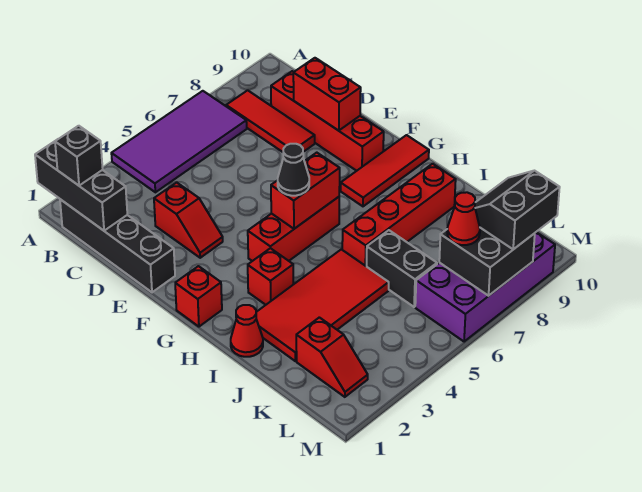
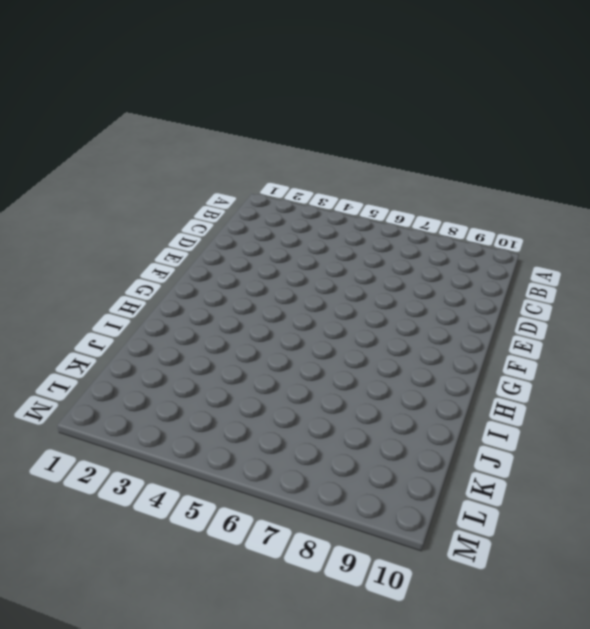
none -> purple tile A4:B7 level 1
none -> black brick B1:E1 level 1
none -> red tile B8:D8 level 1

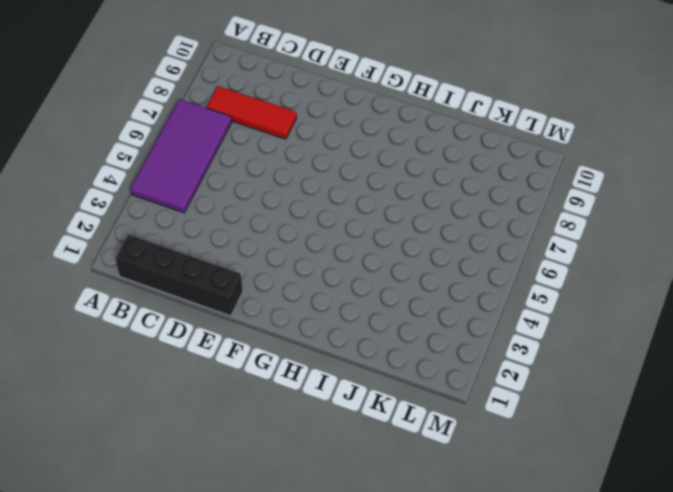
none -> red brick C9:F9 level 1
none -> red slope D3:E3 level 1 top D
none -> red brick G1 level 1

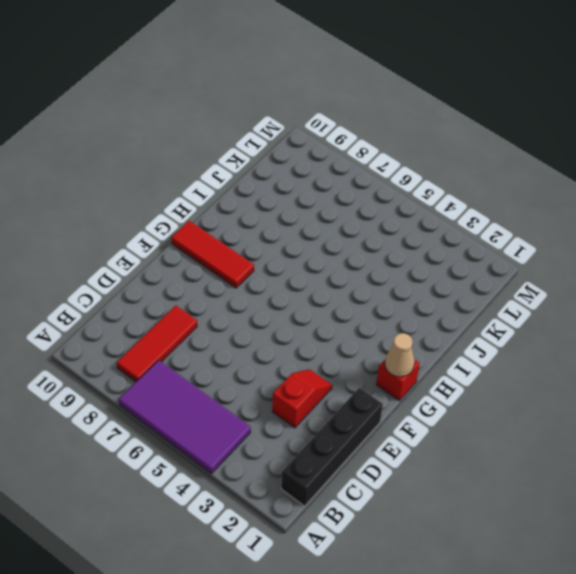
tan cone G1 level 2 -> none
none -> red brick C9:F9 level 1
none -> red brick G4:G6 level 1
none -> red brick H3 level 1

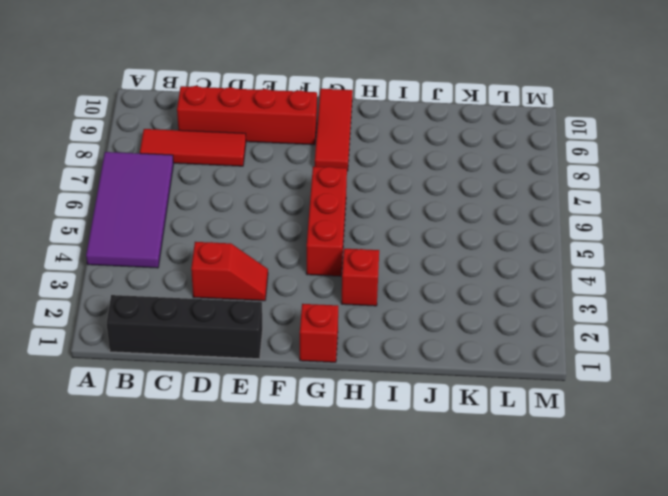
none -> red cone I1 level 1
none -> red tile I2:J5 level 1
none -> red brick I6:I9 level 1

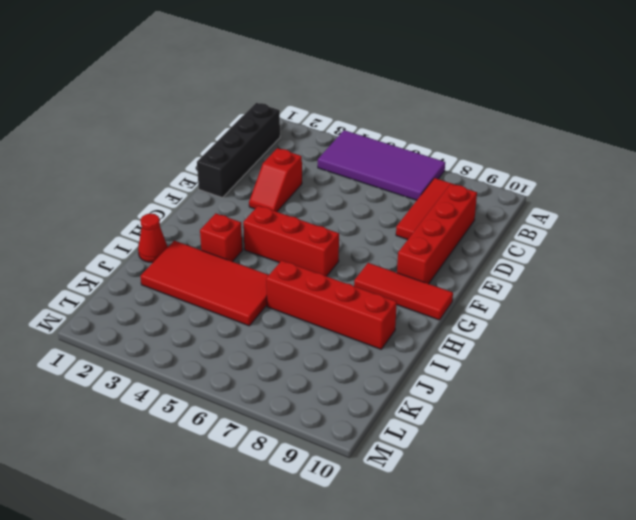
none -> red brick G1 level 1
none -> black brick J6:K6 level 1
none -> red slope K2:L2 level 1 top K

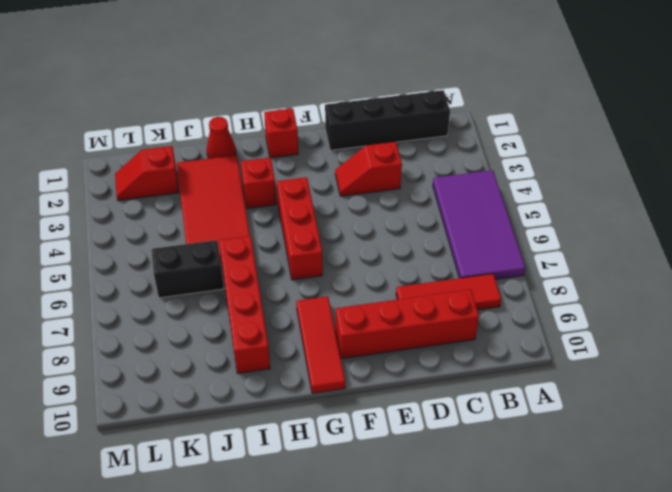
none -> purple brick L6:M9 level 1
none -> black brick A1:C1 level 2
none -> red brick D9:E9 level 2

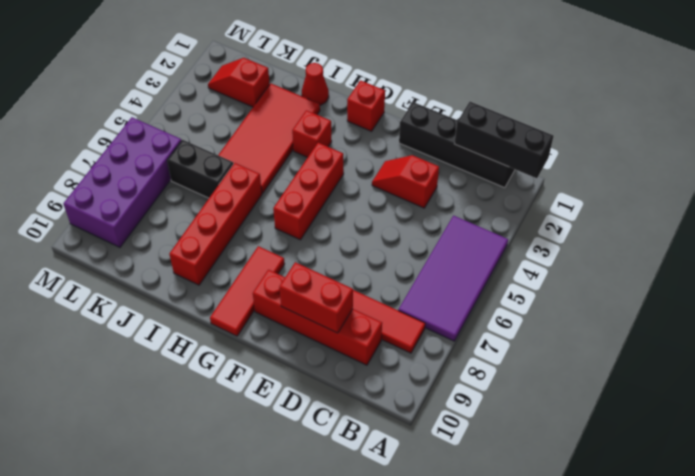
none -> red brick G5:G6 level 2
none -> black brick L7:M8 level 2
none -> black brick B1 level 3

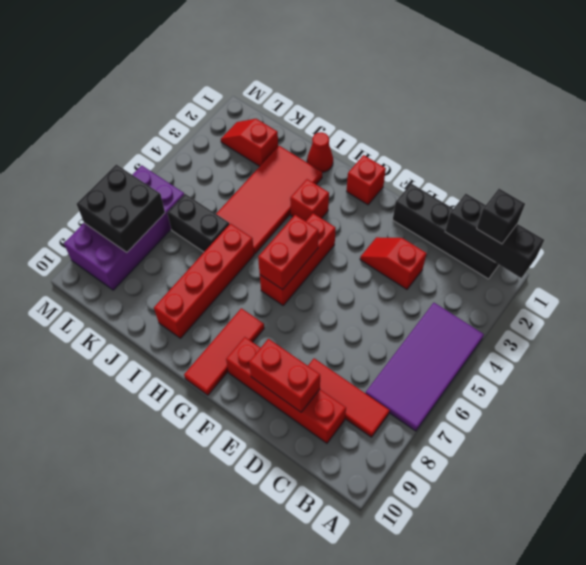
none -> black cone G5 level 3
none -> red cone L7 level 3
none -> black slope L8:M9 level 3 top M

